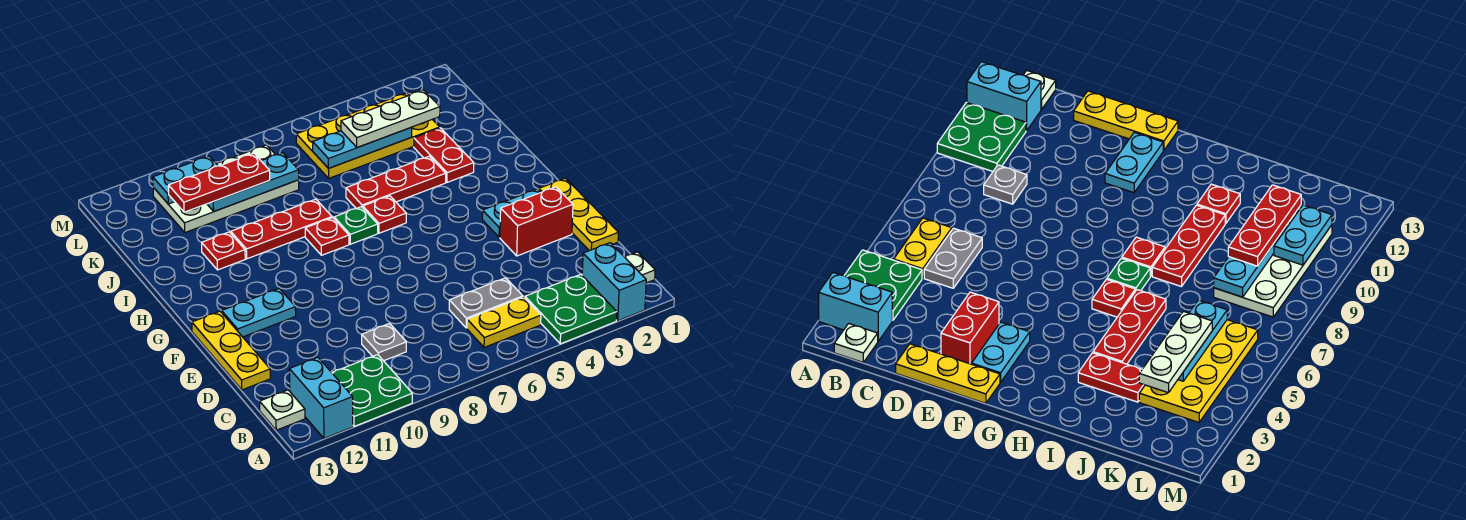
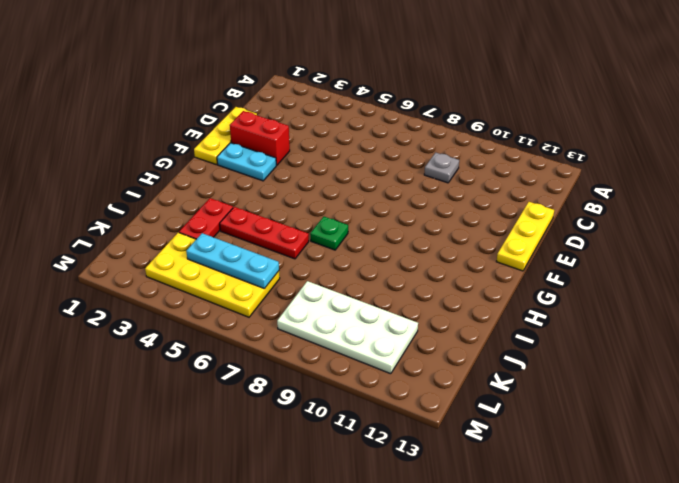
none -> cyan brick A2:B2 level 1
none -> green plate A3:B4 level 1
none -> green plate A10:B11 level 1

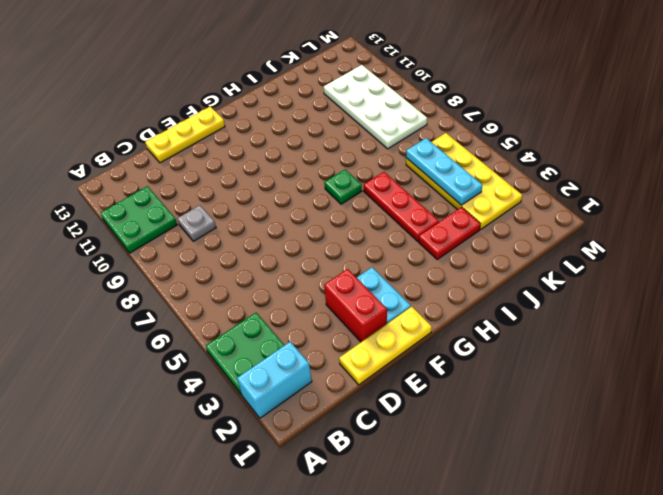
none -> cyan brick A12:B12 level 1
none -> white plate B1 level 1
none -> yellow plate B5:B6 level 1

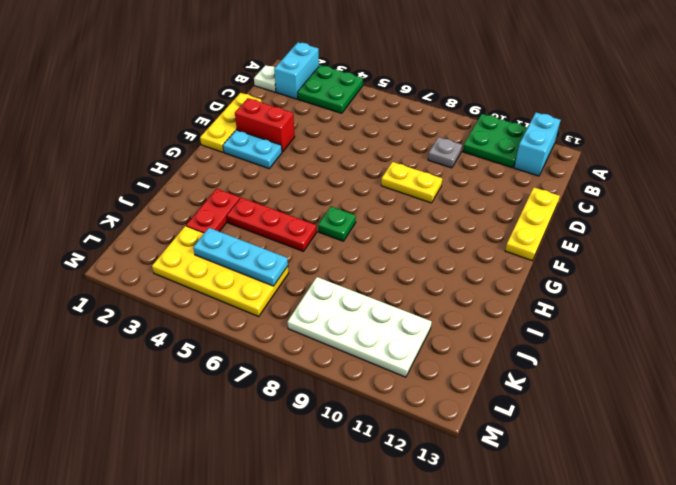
yellow plate E8:E9 level 1 -> yellow plate B5:B6 level 1
none -> white plate B13 level 1
none -> grey plate C5:C6 level 1
none -> cyan plate F11:F12 level 1

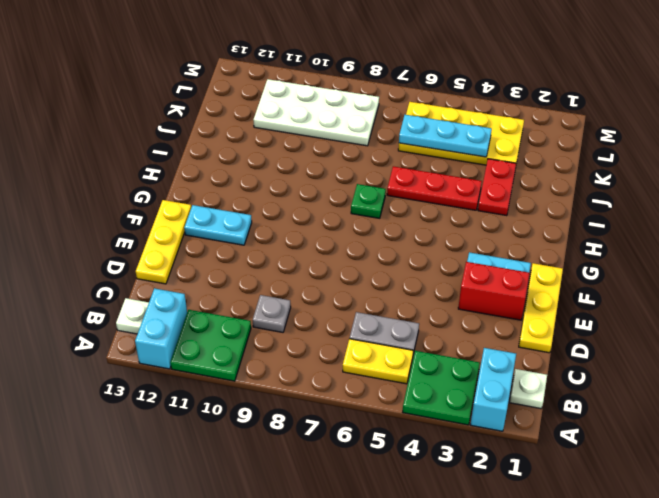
none -> red plate H6 level 1
none -> red plate H8 level 1
none -> red plate I8:I10 level 1

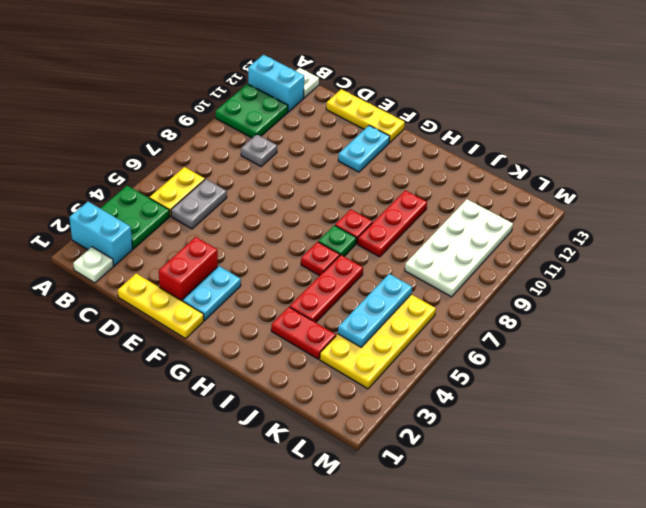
none -> red plate I11 level 1
none -> cyan plate K8:K10 level 2
none -> cyan plate L10:L11 level 2

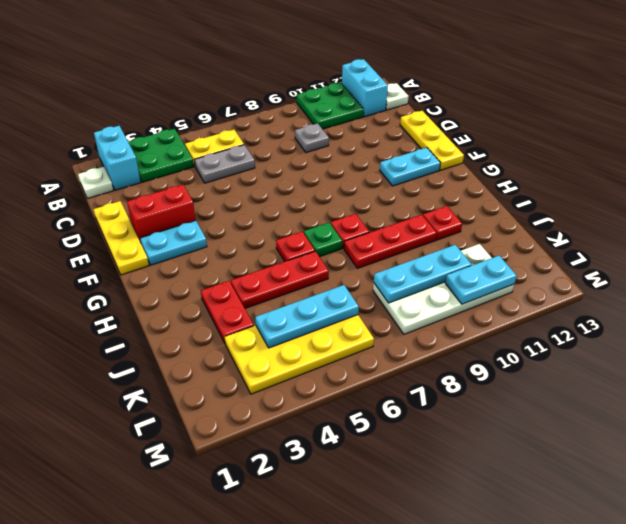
none -> white plate K3:K5 level 3
none -> red plate K9:K11 level 3

